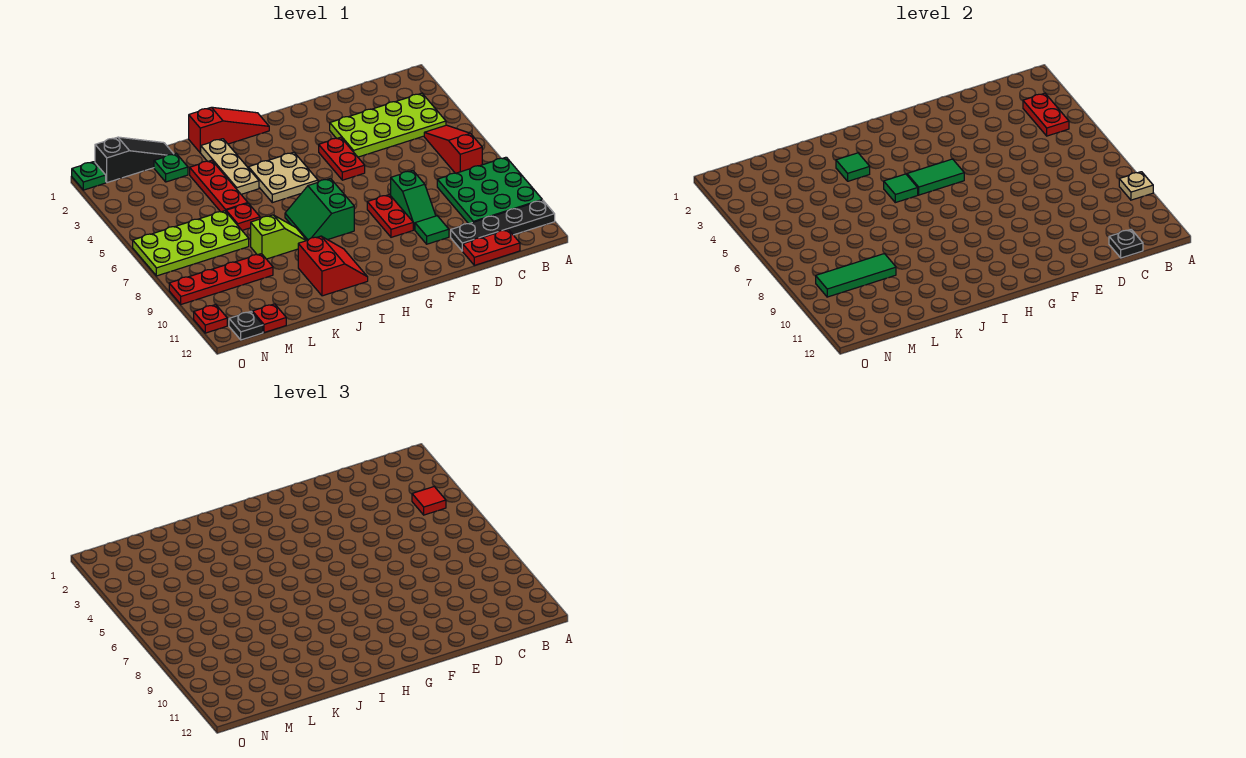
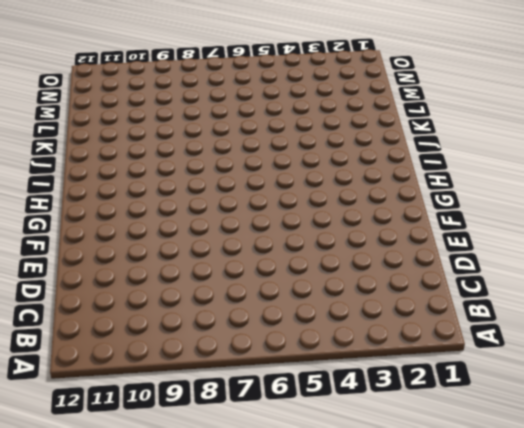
none -> green plate A8:C10 level 1
none -> black plate A11:D11 level 1
none -> lime plate B3:E4 level 1
none -> red slope B5:B7 level 1 top 7

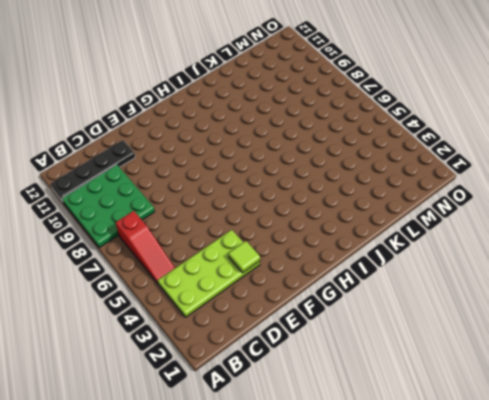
lime tile E3 level 2 -> none
none -> red plate C12:D12 level 1
none -> green slope E8:E9 level 1 top 8
none -> green tile E10 level 1
none -> red plate F4:F5 level 1

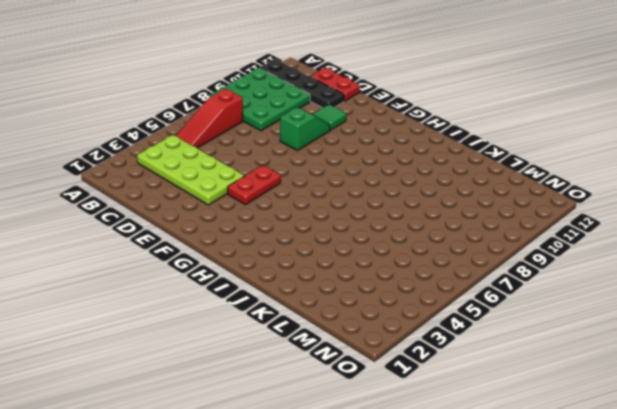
none -> red plate F8:F9 level 1
none -> red slope H1:J1 level 1 top J
none -> tan plate H4:I5 level 1
none -> green slope H7:I8 level 1 top H

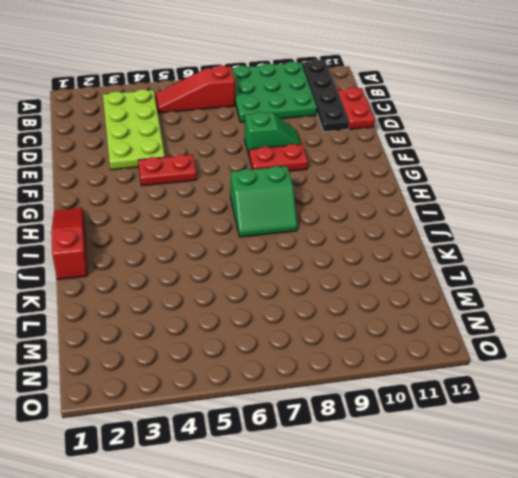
none -> green tile E10 level 1
none -> tan plate H4:I5 level 1
none -> red slope I10:J11 level 1 top J
none -> tan plate J2:J4 level 1

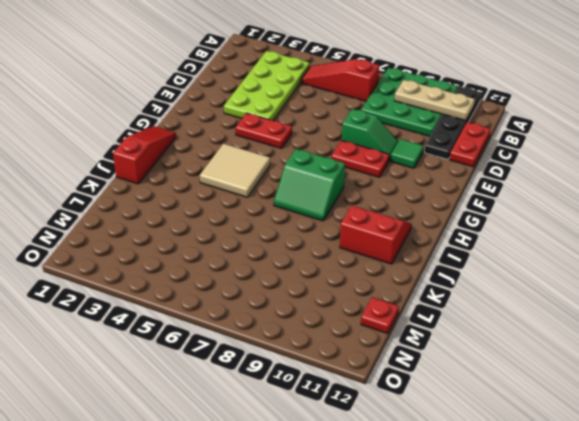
tan plate B9:B11 level 2 -> tan plate J2:J4 level 1
tan tile H4:I5 level 1 -> tan plate H4:I5 level 1
none -> lime slope J8:K8 level 1 top K
none -> red plate K3:K5 level 1
none -> red plate K6 level 1
none -> black slope L1:N1 level 1 top N

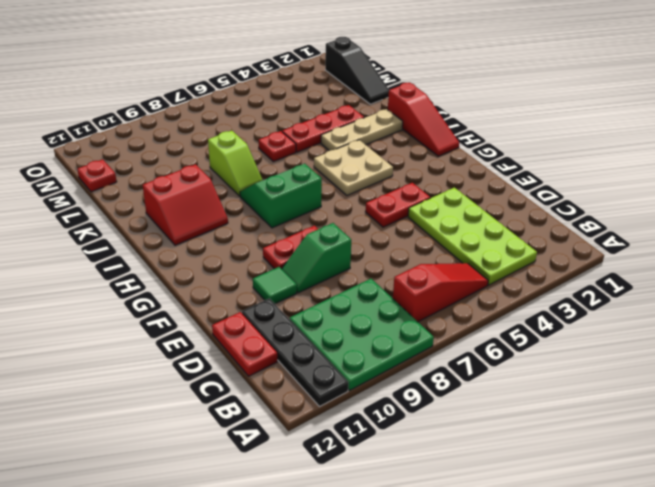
none -> green plate L2 level 1
none -> lime plate L6:O7 level 1
none -> red plate L9:O9 level 1
none -> black plate N12 level 1

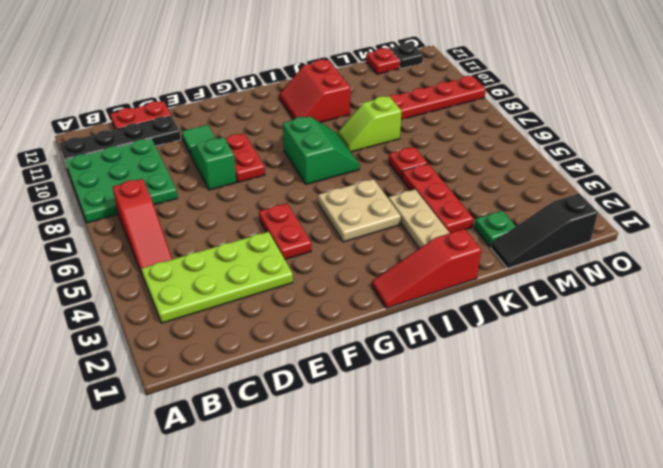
none -> lime plate L6:O7 level 1
none -> green plate O1 level 1
none -> red plate O11 level 1
none -> tan plate A9 level 2

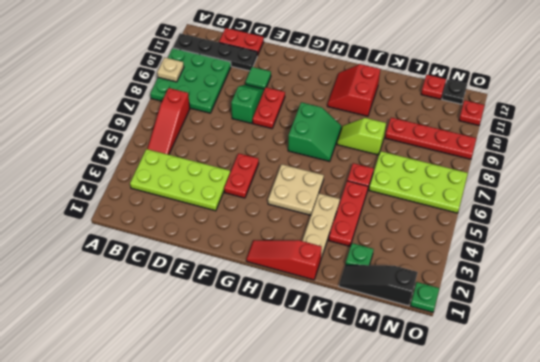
none -> red plate B3:B4 level 2
none -> black plate C12 level 2
none -> green tile G5:H5 level 2
none -> green tile I5 level 2

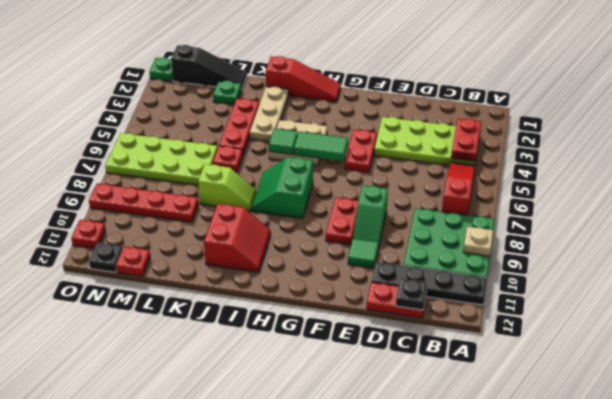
none -> green tile J3 level 2
none -> green tile L9:N9 level 2
none -> red tile B4 level 3

